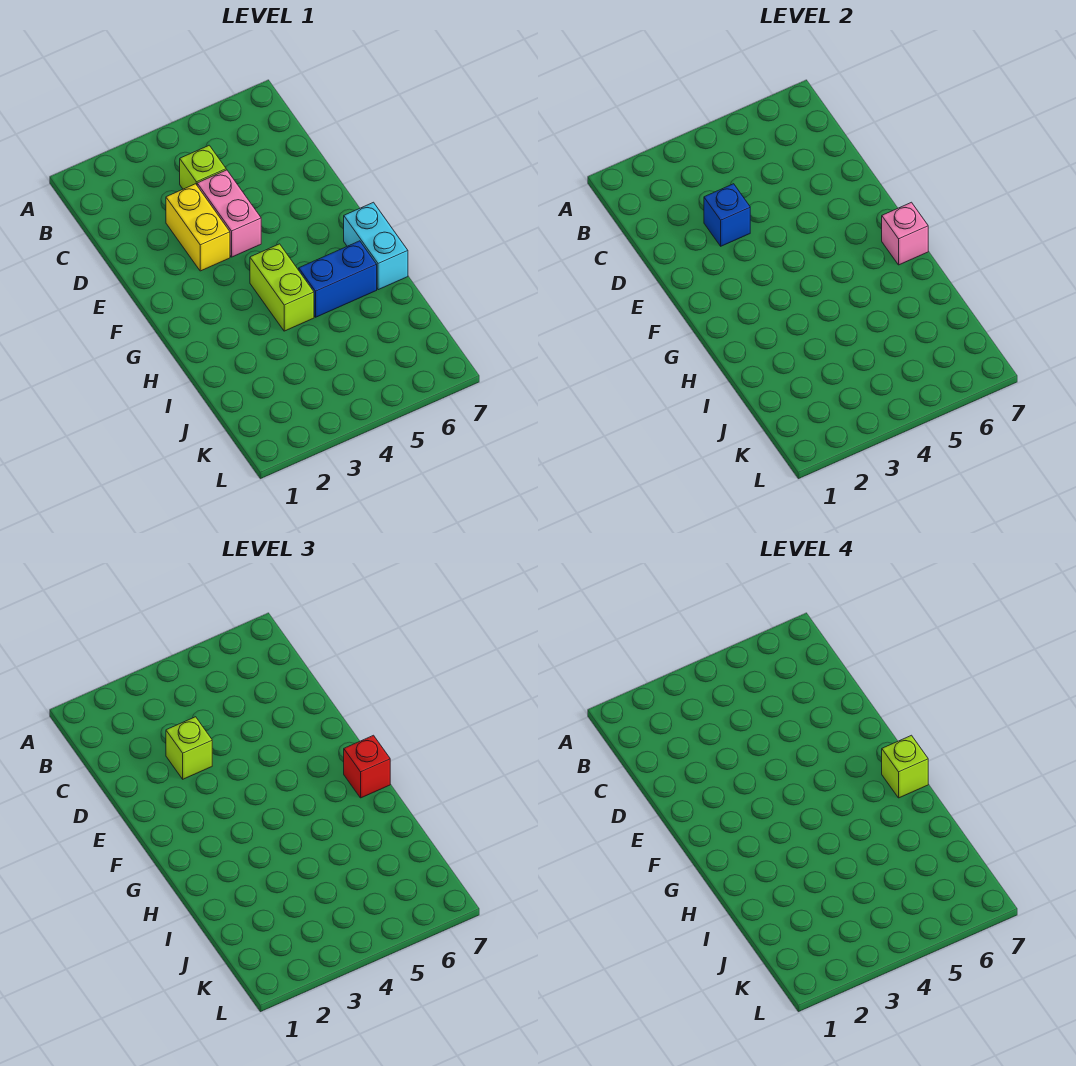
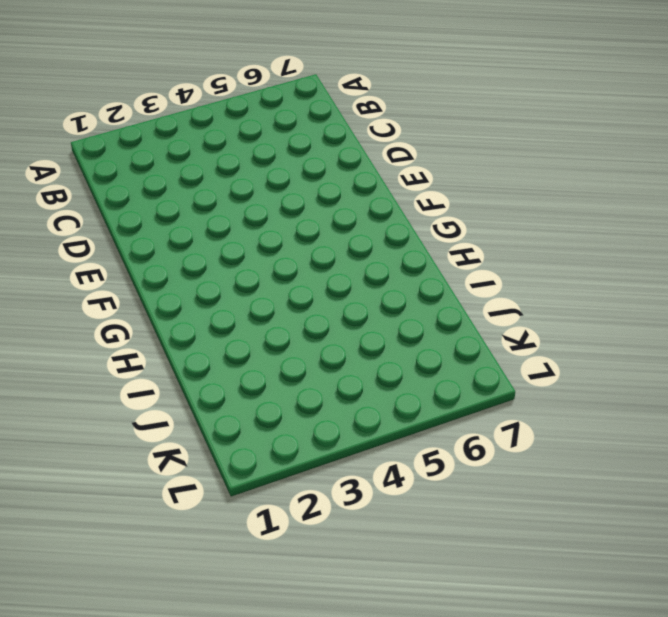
none -> lime brick C4 level 1
none -> yellow brick D3:E3 level 1

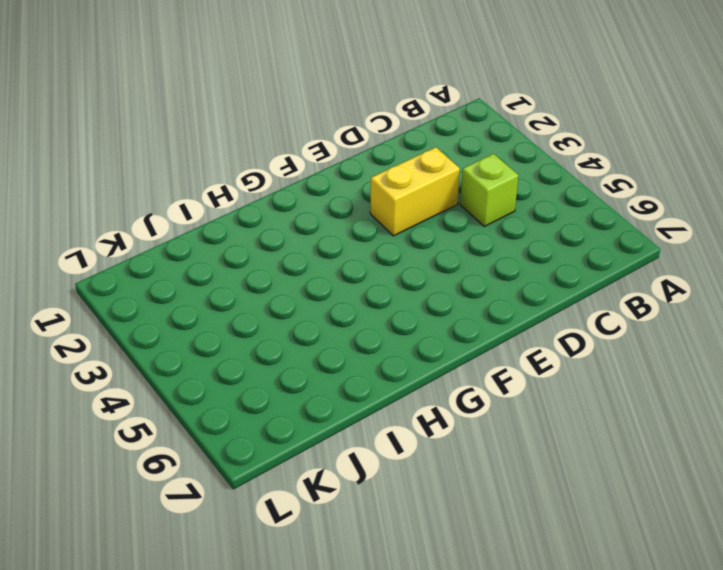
none -> pink brick D4:E4 level 1
none -> lime brick G4:H4 level 1

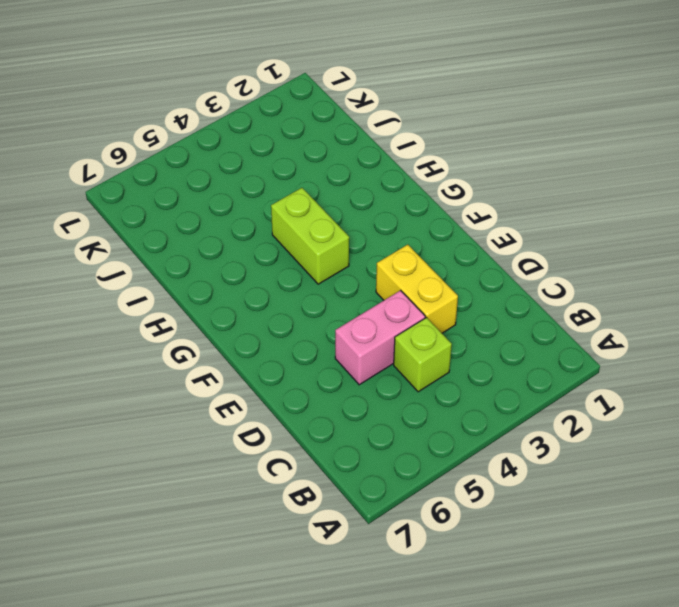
pink brick D4:D5 level 1 -> pink brick D4:E4 level 1
none -> cyan brick G7:H7 level 1
none -> blue brick H5:H6 level 1

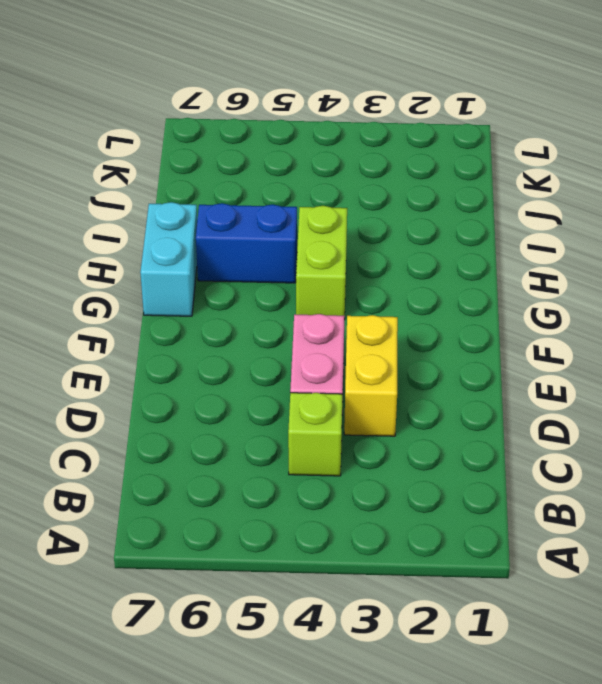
none -> blue brick D3 level 2
none -> pink brick G7 level 2

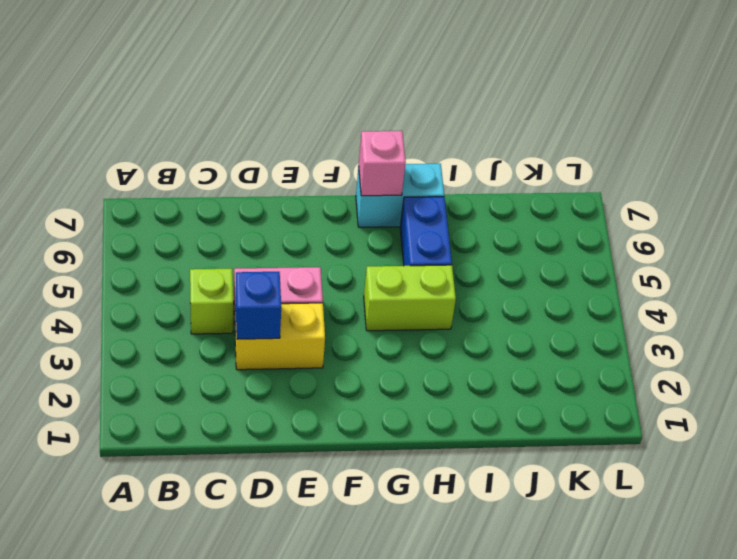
none -> lime brick D3 level 3
none -> red brick G7 level 3

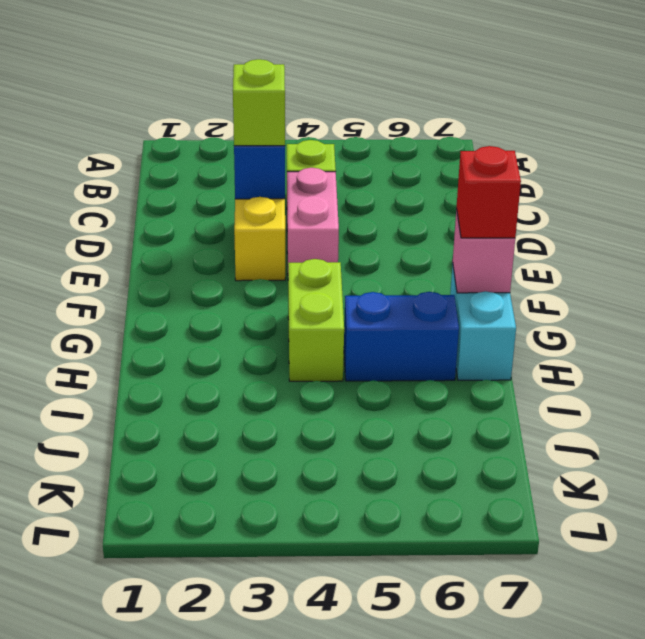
none -> lime brick G7 level 4

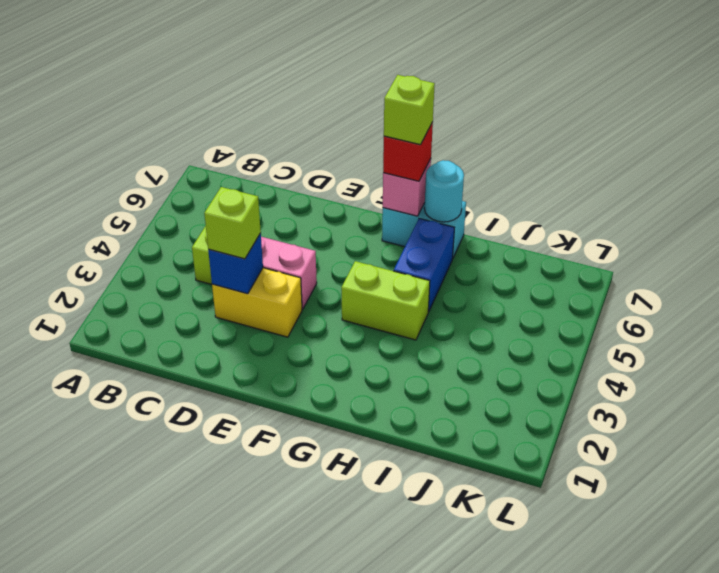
cyan round brick H7 level 2 -> none

